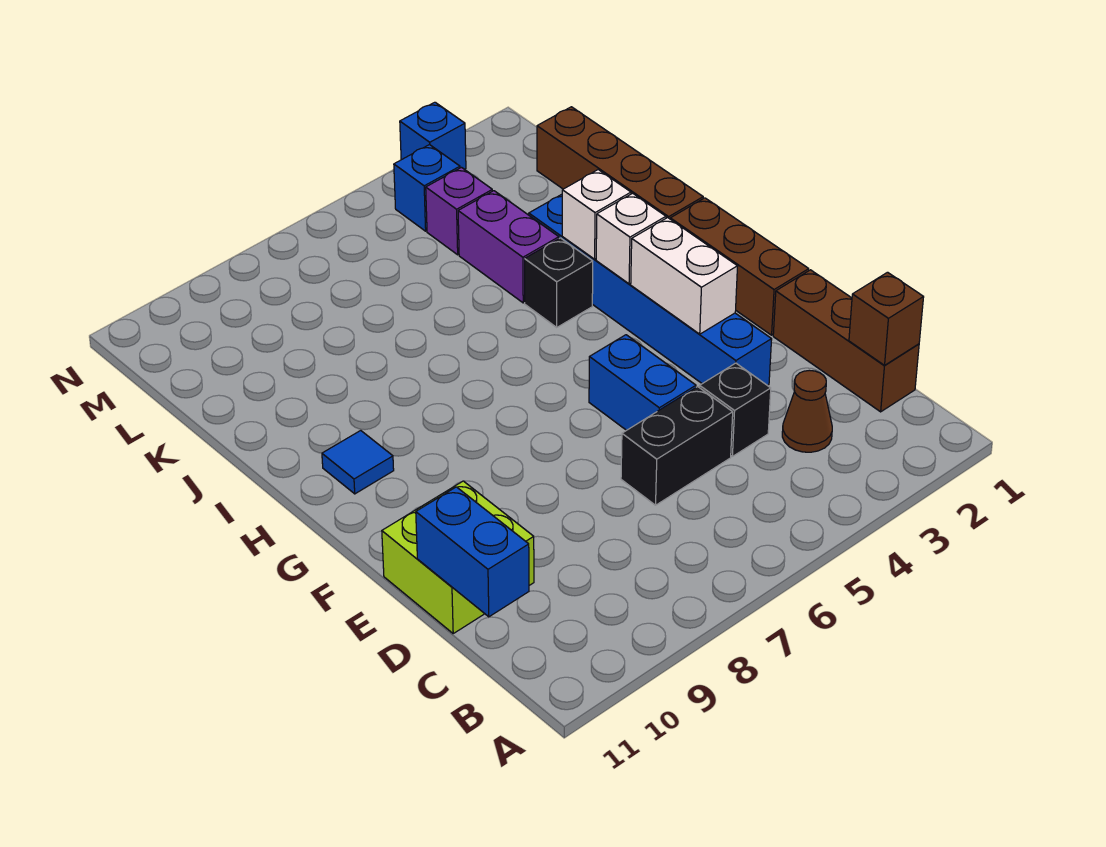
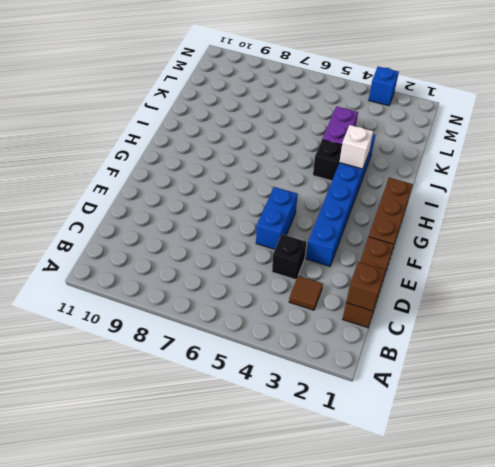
brown tile C3 level 1 -> brown cone C3 level 1
none -> black brick D5:D6 level 1
none -> lime brick D10:E11 level 1
none -> blue tile H10 level 1

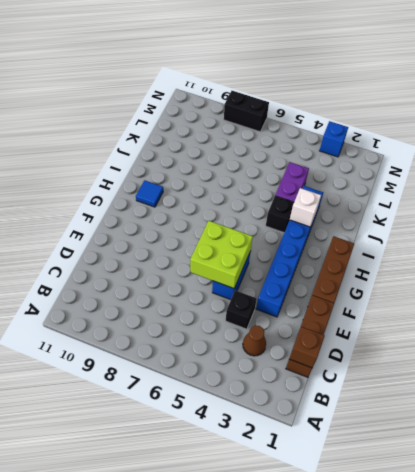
lime brick E5:F6 level 2 -> lime brick D10:E11 level 1
black brick N7:N8 level 1 -> black brick D5:D6 level 1
none -> brown brick I1:L1 level 1
none -> purple brick L4 level 1
none -> blue brick M4 level 1

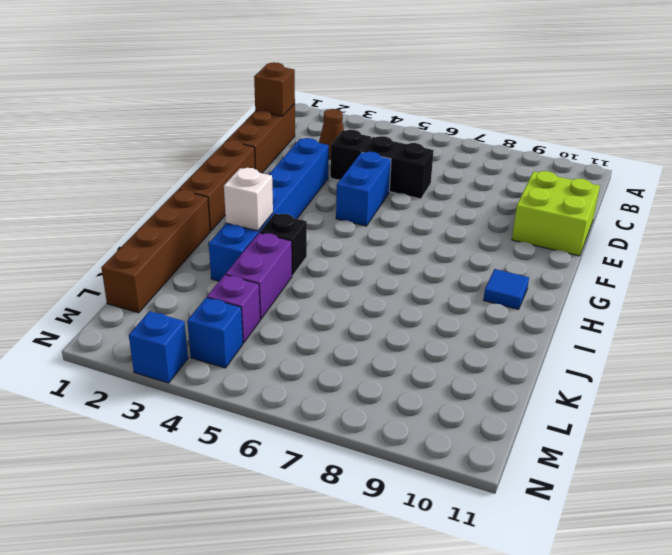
none -> blue brick C11:D11 level 2
none -> white brick F3:G3 level 2
none -> white brick H3 level 2

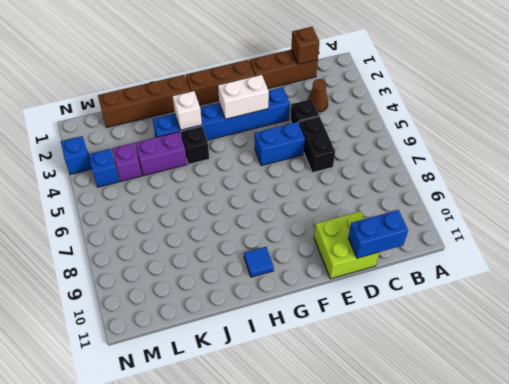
none -> white brick H3 level 2

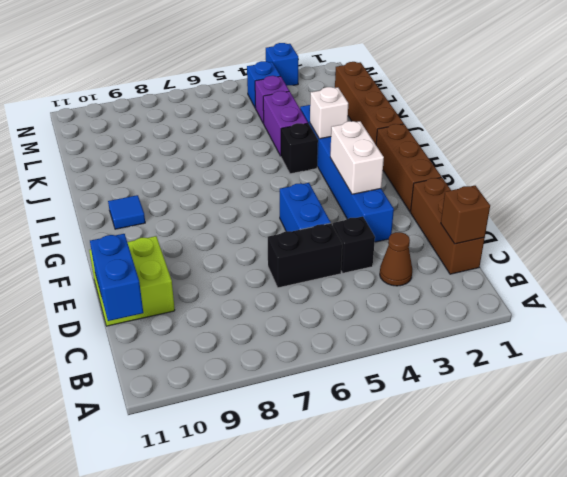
none -> white brick H3 level 2

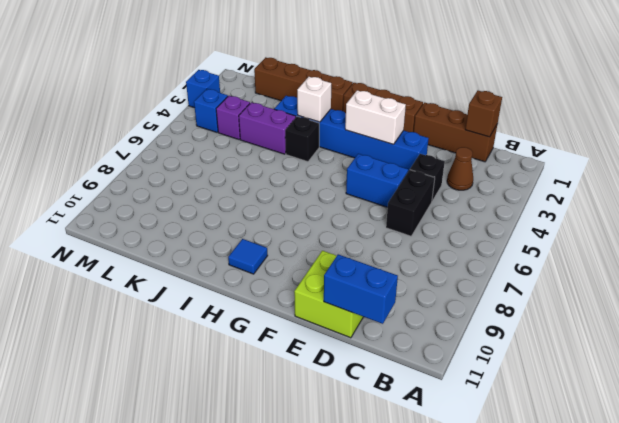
none -> white brick H3 level 2

